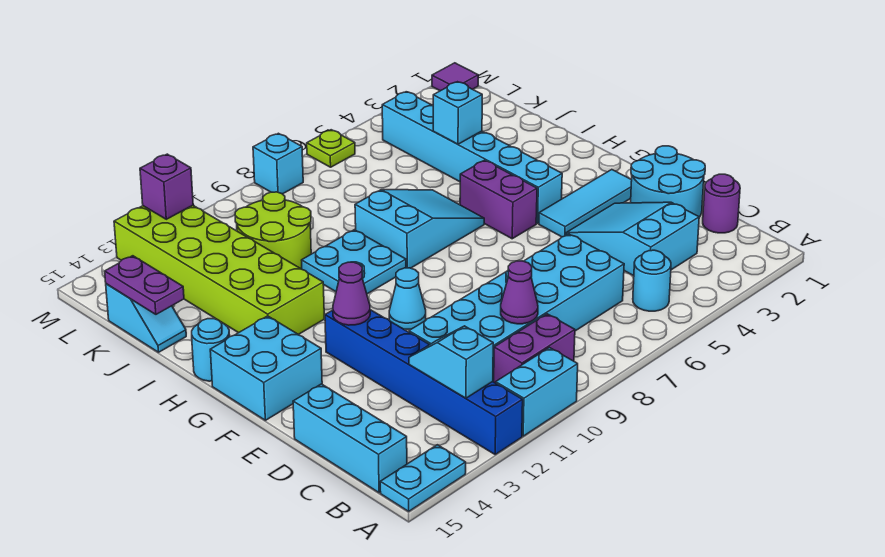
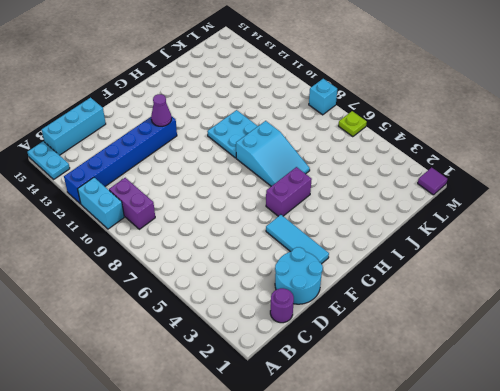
none -> cyan round brick B5 level 1
none -> cyan slope C3:E4 level 1 top C
none -> cyan brick C6:D11 level 1
none -> cyan cone F10 level 1

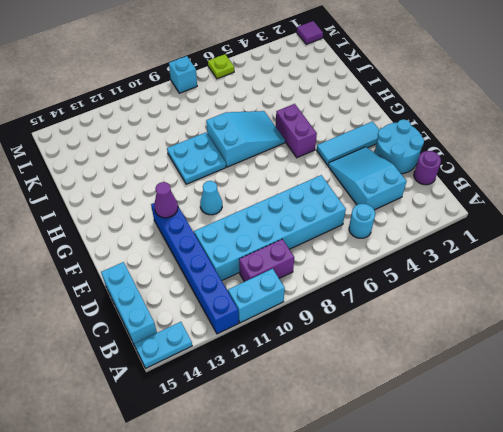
none -> cyan brick F14:G15 level 1
none -> cyan brick G4:L4 level 1
none -> lime brick H12:M13 level 1
none -> cyan round brick H15 level 1

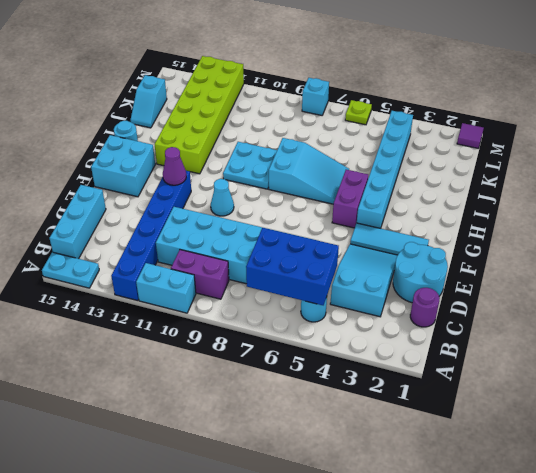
blue brick B5:C7 level 2 -> none
none -> lime round brick J10:K11 level 1
none -> cyan slope B12:C12 level 2 top B
none -> purple cone C9 level 2
none -> cyan brick J4 level 2

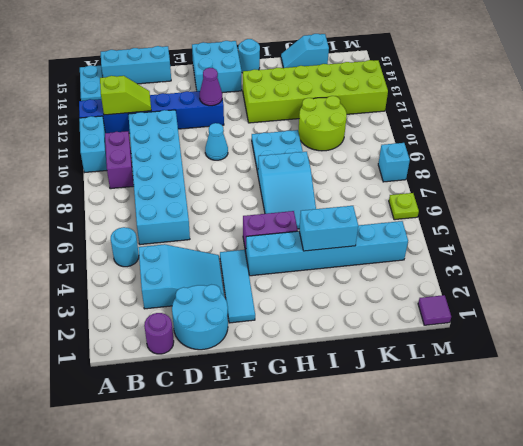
lime slope B12:C12 level 2 top B -> cyan slope B12:C12 level 2 top B
cyan brick I4:J4 level 2 -> cyan brick J4 level 2
none -> purple cone C9 level 2
none -> purple plate J15:K15 level 2
none -> purple brick M12 level 2

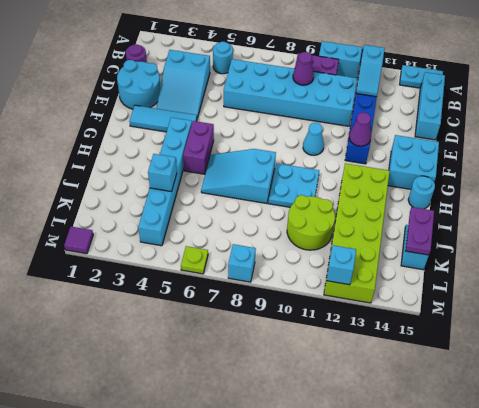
cyan brick M12 level 2 -> purple brick M12 level 2

